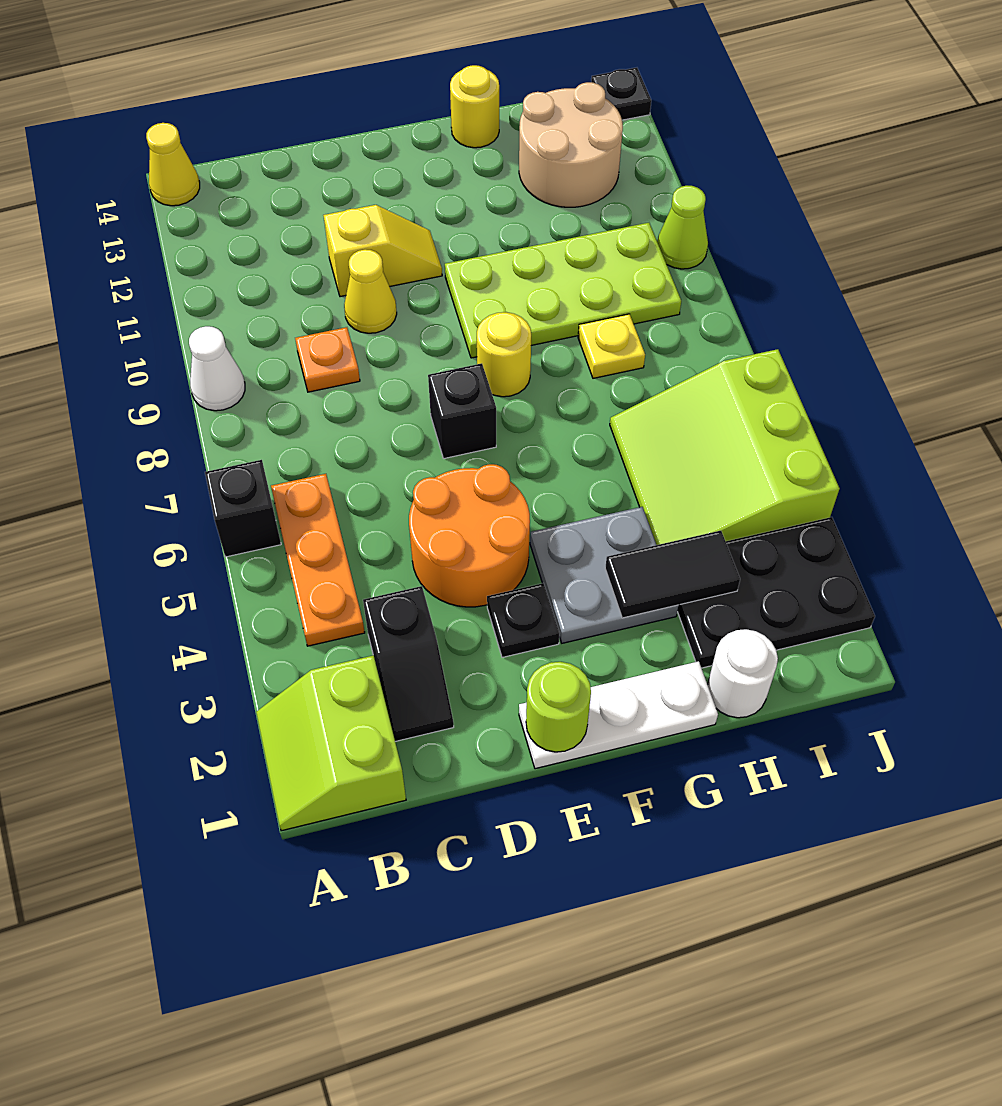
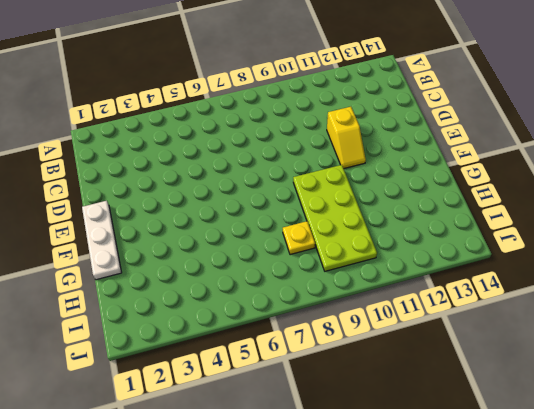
none -> lime slope A1:B2 level 1 top B
none -> black brick A6 level 1
none -> white cone A9 level 1

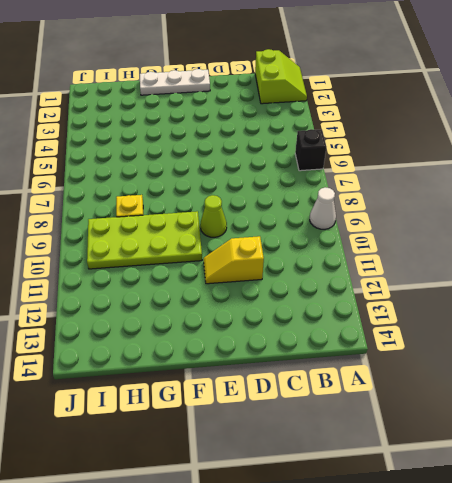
lime cone E9 level 1 -> lime cone J10 level 1
none -> yellow cone A14 level 1
none -> orange plate B4:B6 level 1
none -> black slope C2:C3 level 1 top 3

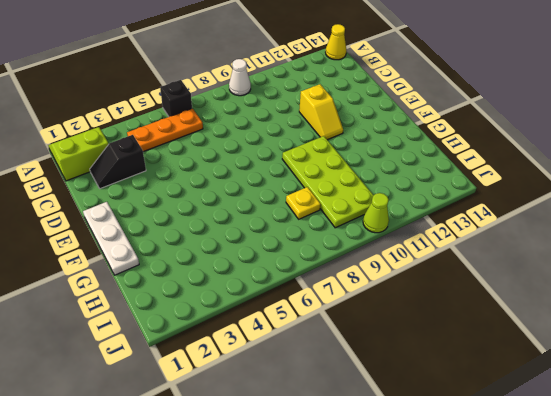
none -> orange plate C9 level 1
none -> orange round brick D4:E5 level 1
none -> yellow cone D10 level 1

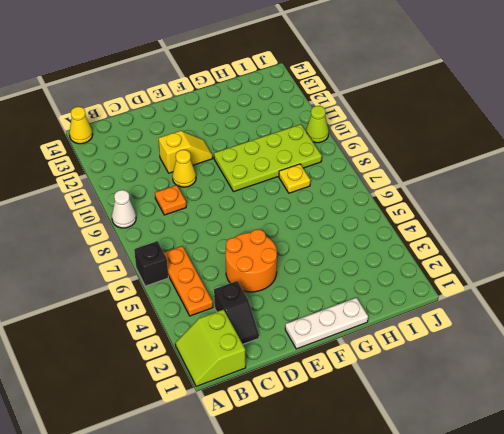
none -> black plate E3 level 1
none -> black brick E7 level 1
none -> grey plate F3:G4 level 1

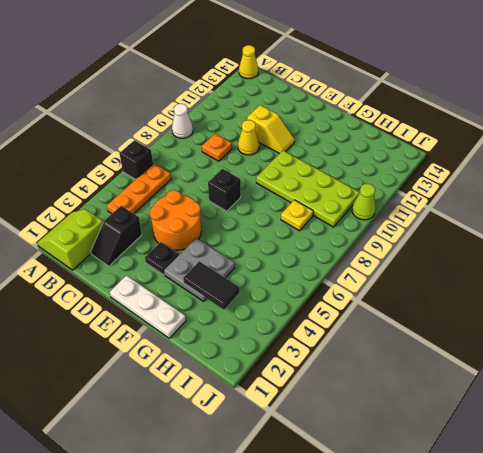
none -> yellow round brick F8 level 1
none -> yellow round brick G14 level 1
none -> white round brick H1 level 1

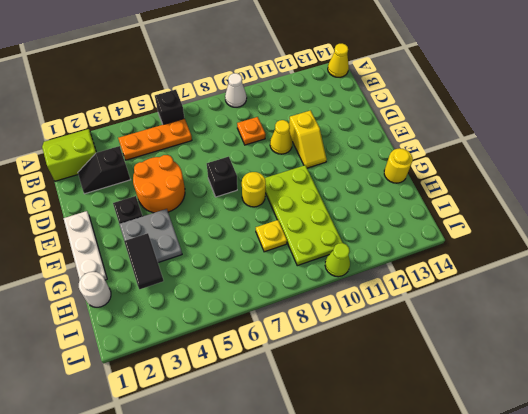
none -> black plate H2:J3 level 1
none -> lime slope H4:J6 level 1 top J
none -> tan round brick H12:I13 level 1

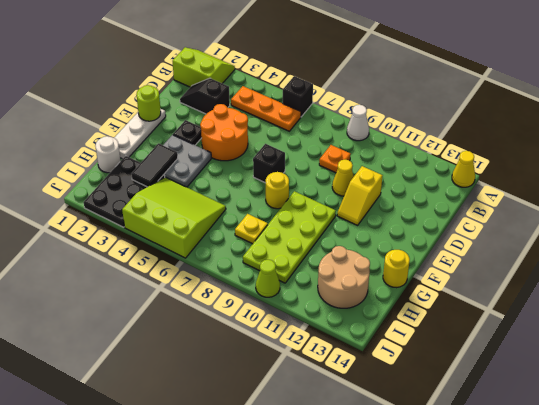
none -> black plate J14 level 1

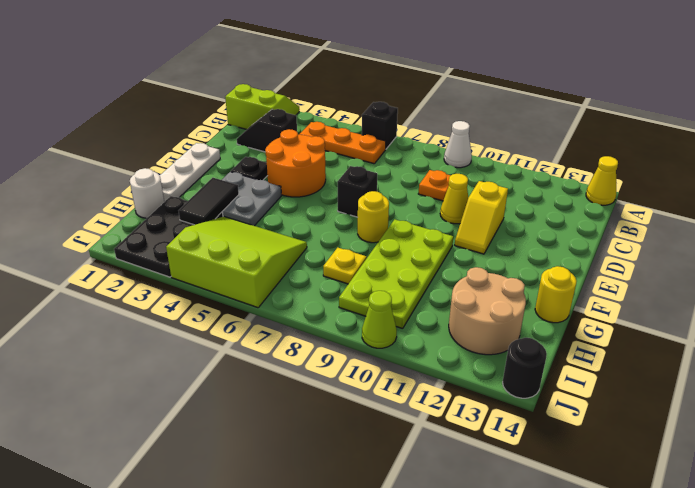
black round brick J14 level 1 -> black plate J14 level 1
none -> lime round brick E1 level 2

